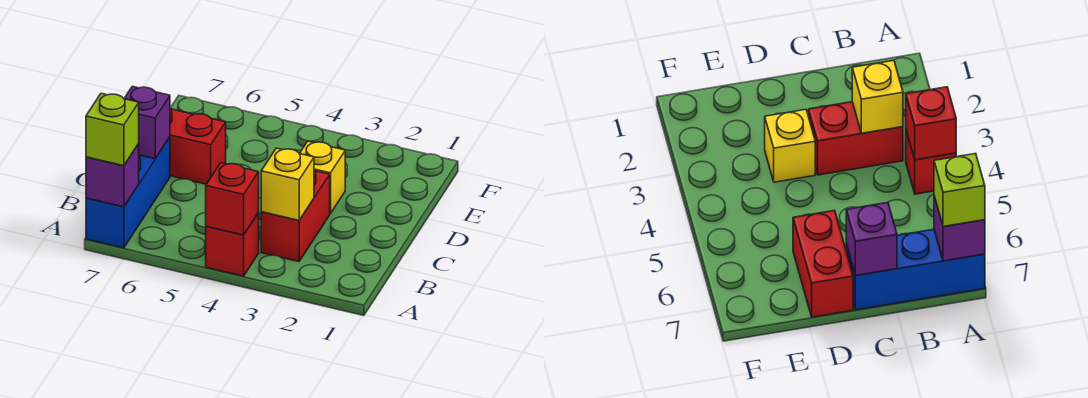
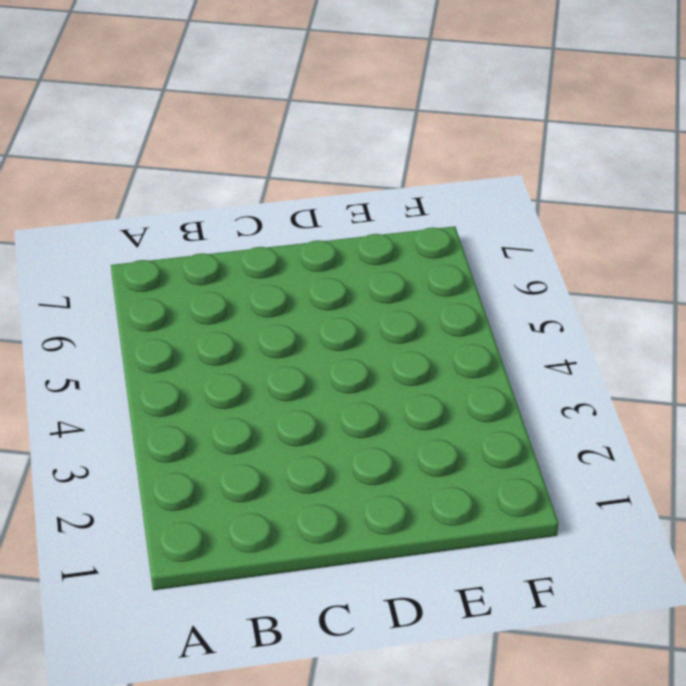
none -> red brick A4 level 1
none -> blue brick A7:C7 level 1

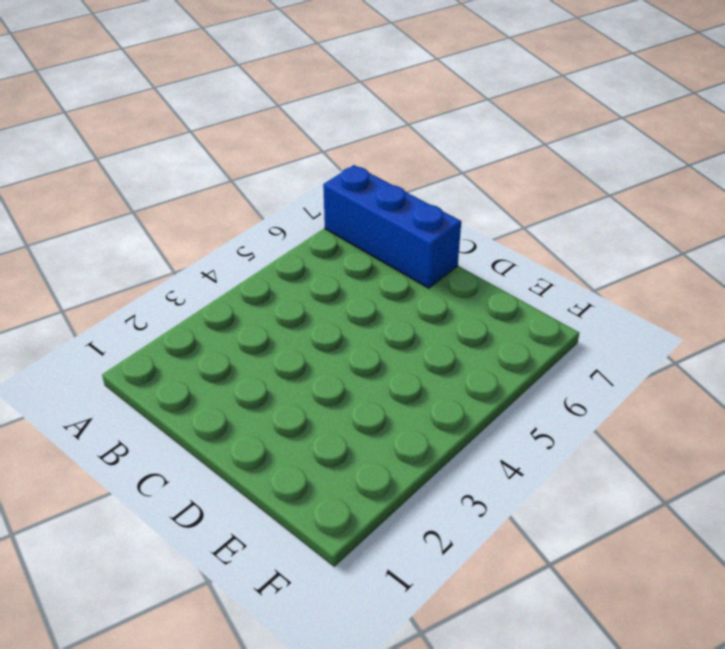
none -> red brick A4 level 1
none -> red brick B3:C3 level 1

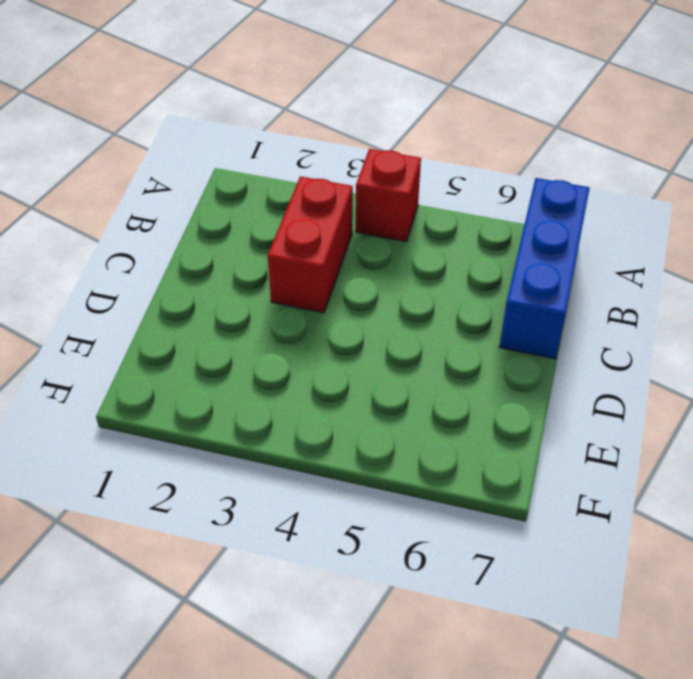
none -> yellow brick D3 level 1
none -> red brick D6:D7 level 1

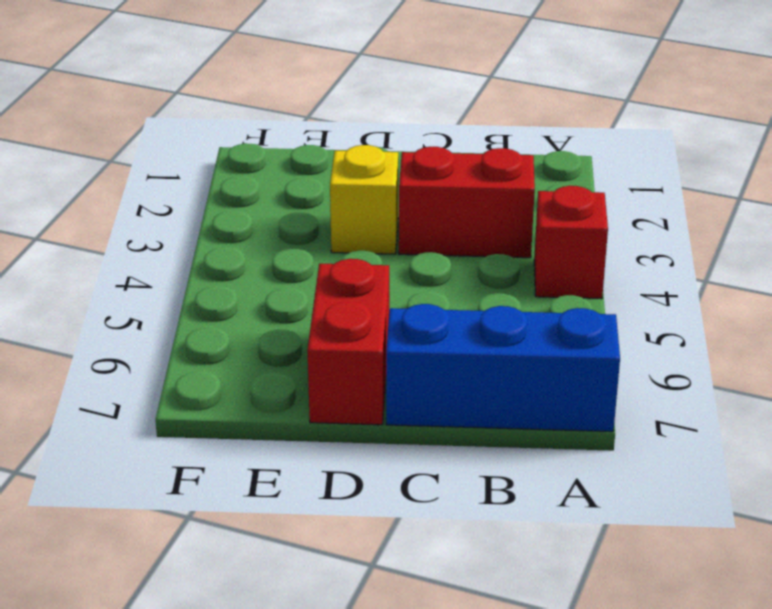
none -> red brick A4 level 2
none -> purple brick A7 level 2

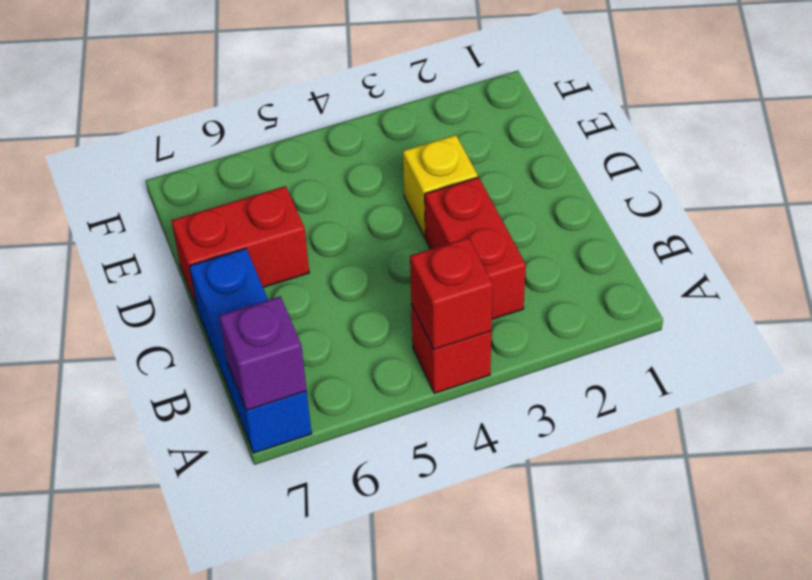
none -> yellow brick B3 level 2
none -> purple brick C7 level 2

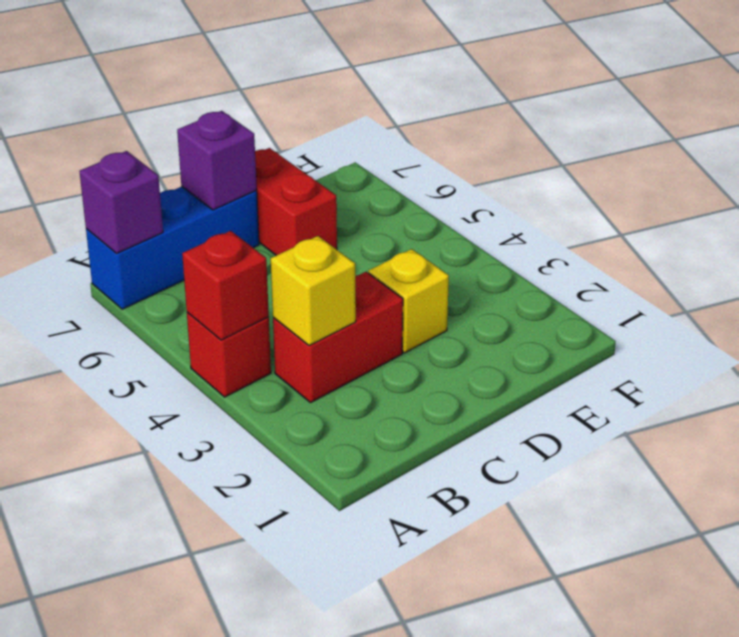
none -> lime brick A7 level 3

